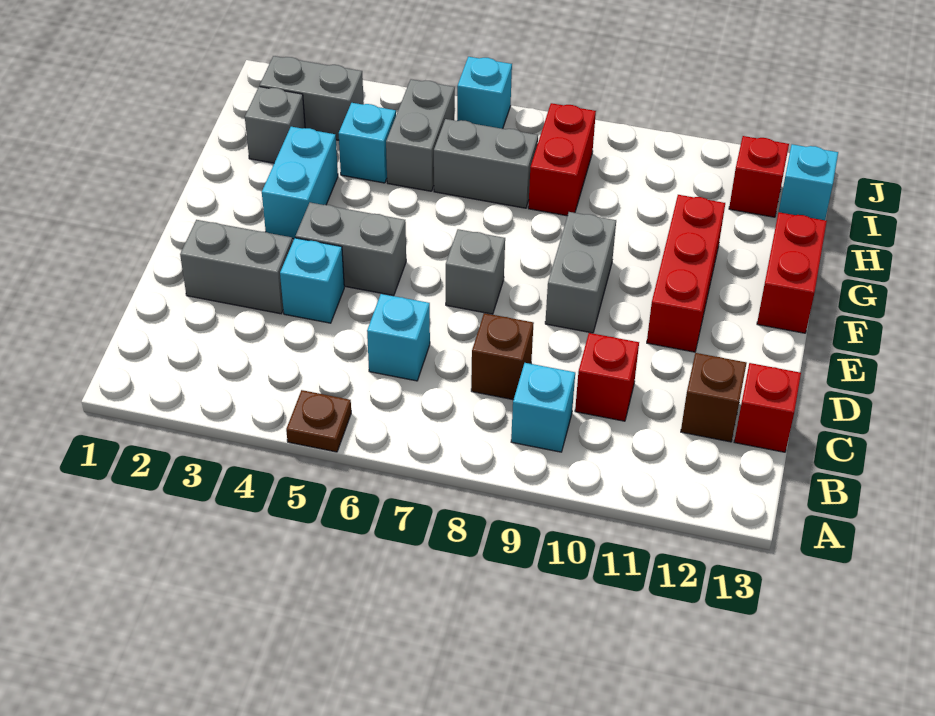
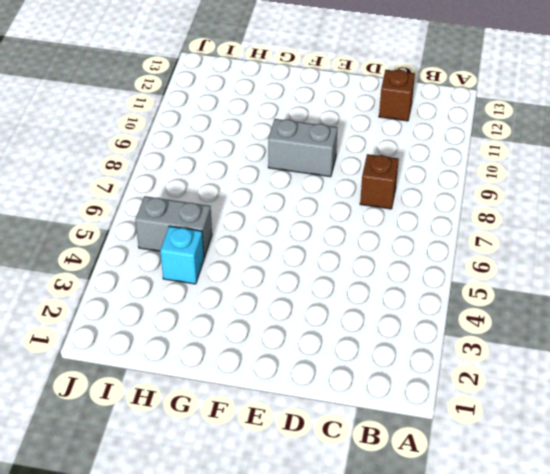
none -> brown plate A5 level 1
none -> cyan brick B9 level 1
none -> cyan brick C6 level 1

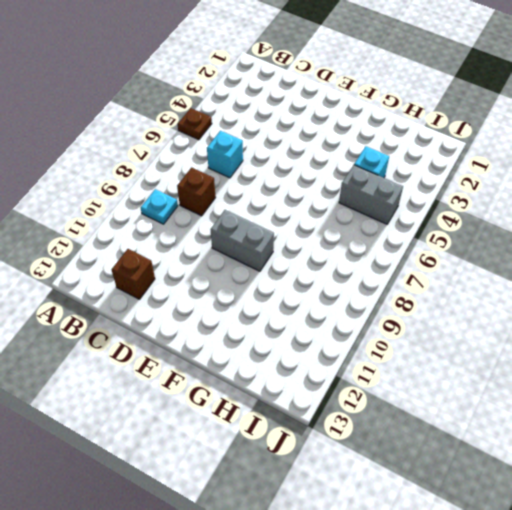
cyan plate B9 level 1 -> cyan brick B9 level 1
none -> red brick C10 level 1
none -> red brick C13 level 1
none -> grey brick D2:D3 level 1

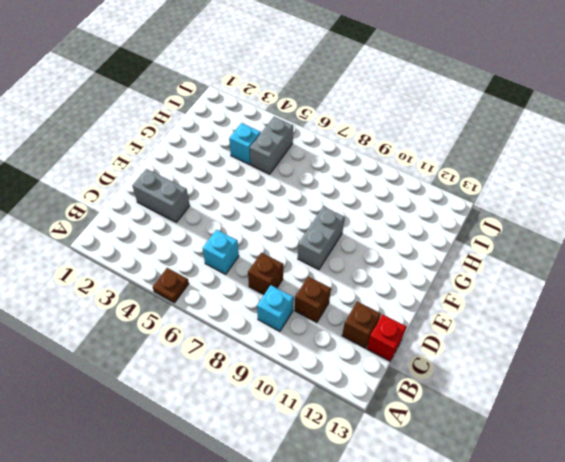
brown brick C10 level 1 -> red brick C10 level 1
none -> cyan brick D4 level 1
none -> grey brick E4:E5 level 1
none -> grey brick E7 level 1

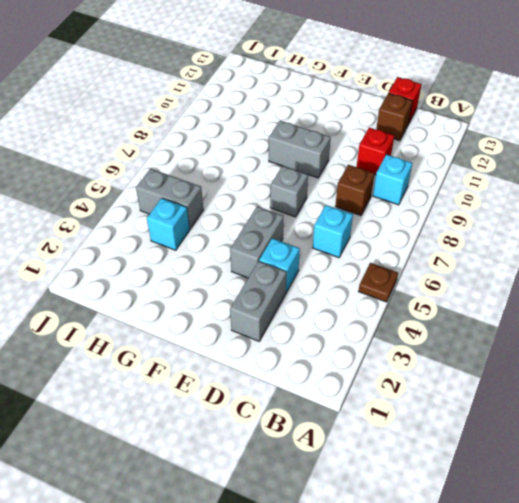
none -> red brick E11:G11 level 1
none -> cyan brick F3:G3 level 1
none -> red brick F13:G13 level 1

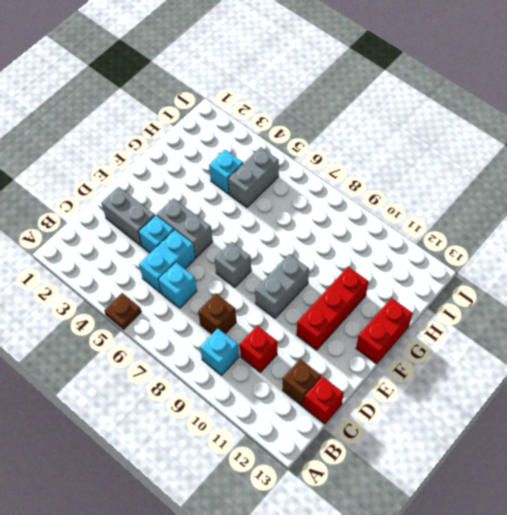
cyan brick C5:D5 level 1 -> cyan brick F3:G3 level 1
none -> grey brick H2 level 1
none -> grey brick H6:H7 level 1
none -> red brick H8:I8 level 1

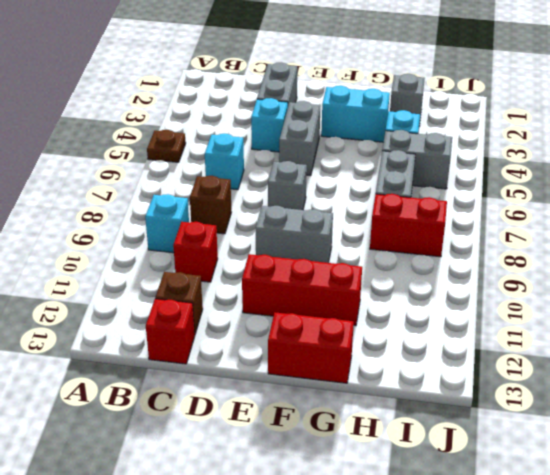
none -> grey brick I2:I3 level 1
none -> red brick I12 level 1
none -> cyan brick I13 level 1

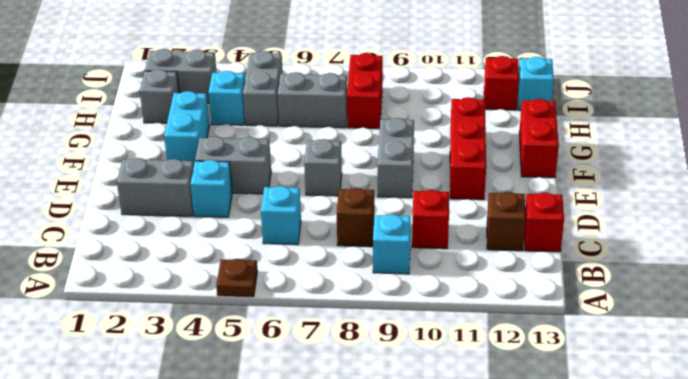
none -> cyan brick J6 level 1

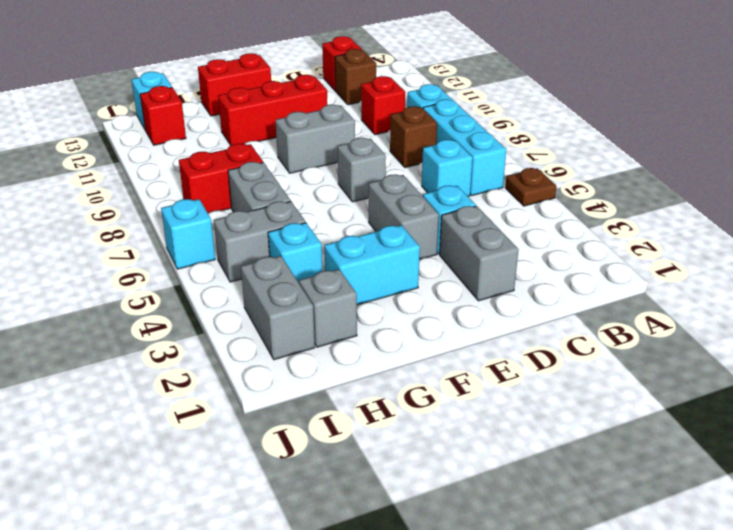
cyan brick B6:B8 level 1 -> none

